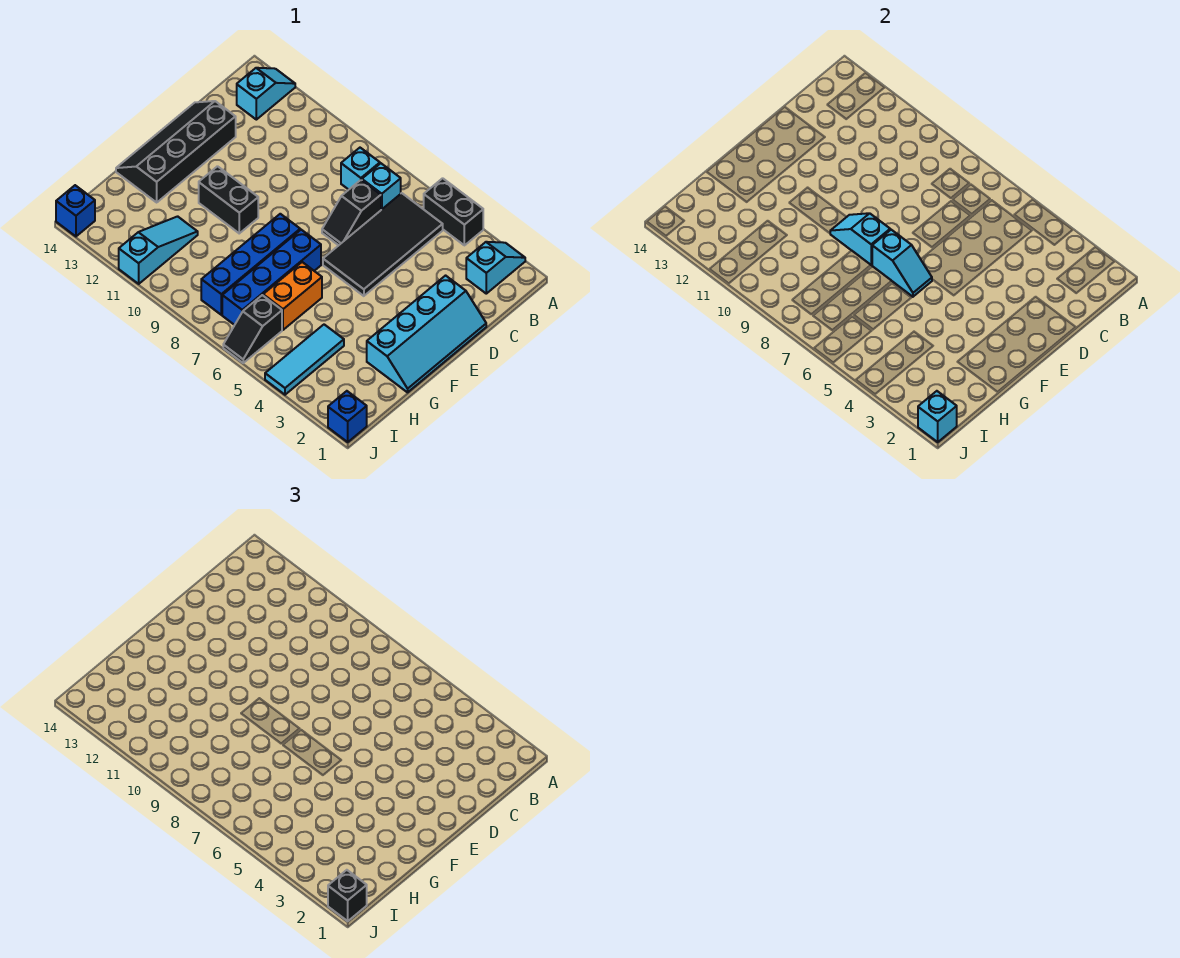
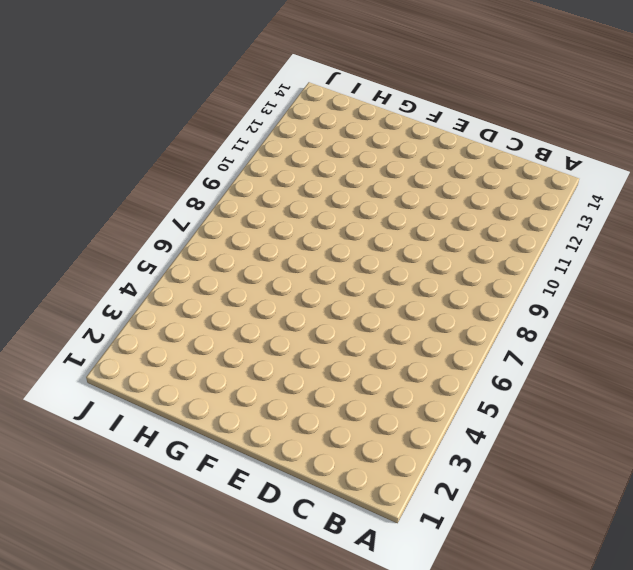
none -> cyan slope A2:B2 level 1 top B
none -> black brick A4:A5 level 1
none -> cyan slope A13:B13 level 1 top B

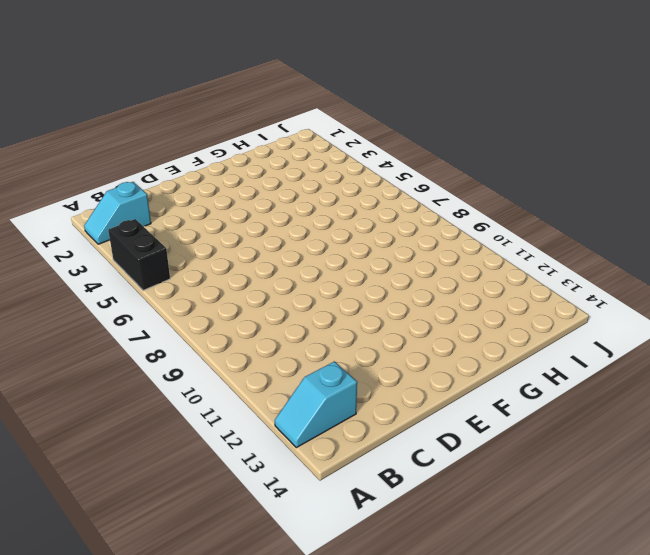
none -> black tile B5:E6 level 1
none -> cyan brick B7 level 1
none -> cyan brick B8 level 1

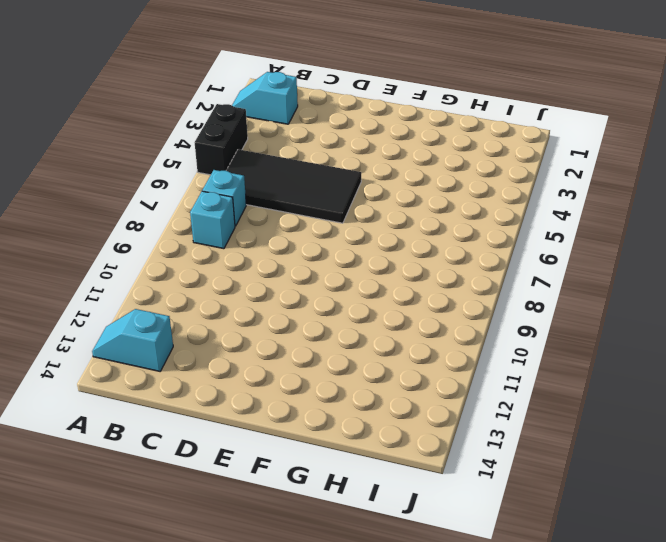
none -> black slope C7:D7 level 1 top C
none -> cyan slope D1:G2 level 1 top 2
none -> black slope D13:G14 level 1 top 13

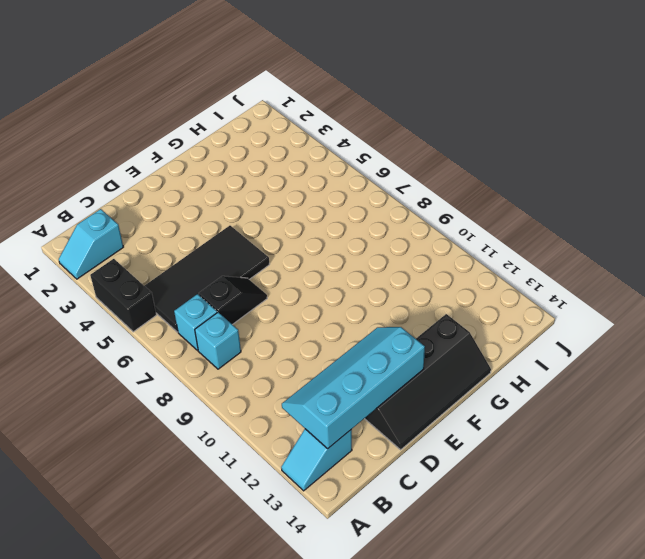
cyan slope B12:E13 level 2 top 13 -> cyan slope D1:G2 level 1 top 2
none -> blue brick F7:I7 level 1
none -> blue brick F8:I8 level 1
none -> black brick F10:F11 level 1

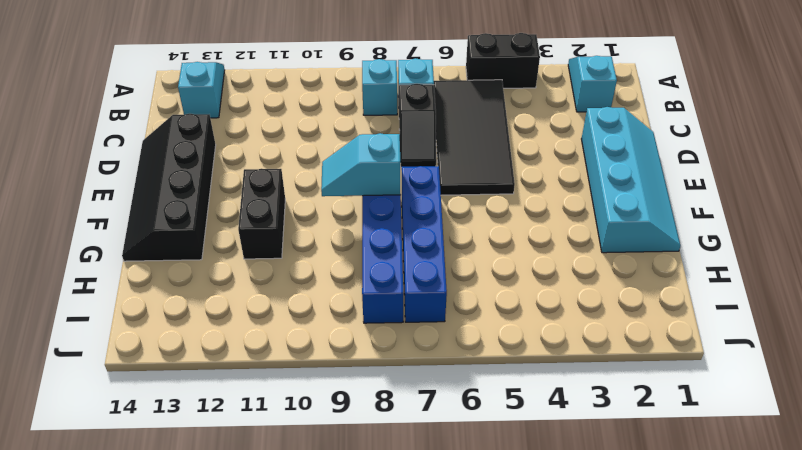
black brick F11:G11 level 1 -> black brick F10:F11 level 1
none -> orange brick G6:H6 level 1
none -> cyan tile H4:J4 level 1
none -> cyan slope H11:J11 level 1 top J

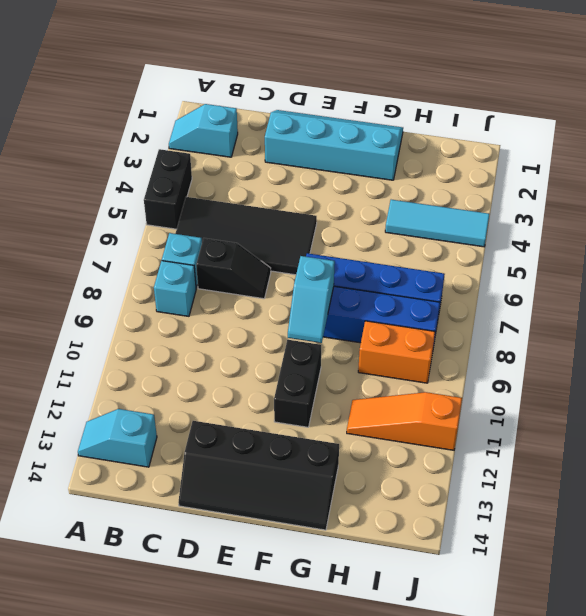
orange brick H9:I9 level 1 -> orange brick G6:H6 level 1
orange slope H11:J11 level 1 top J -> cyan slope H11:J11 level 1 top J
none -> black slope I6:J6 level 1 top I
none -> blue brick J1 level 1
none -> blue brick J14 level 1

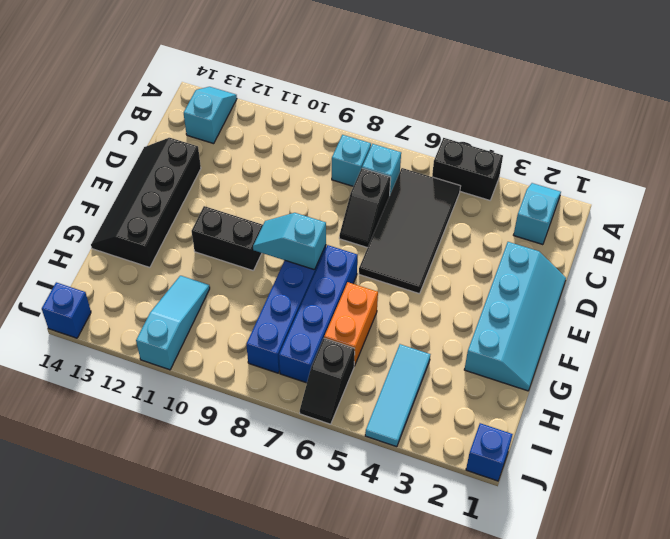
none -> cyan slope F6:F7 level 2 top 7
none -> cyan brick J1 level 2
none -> black brick J1 level 3

